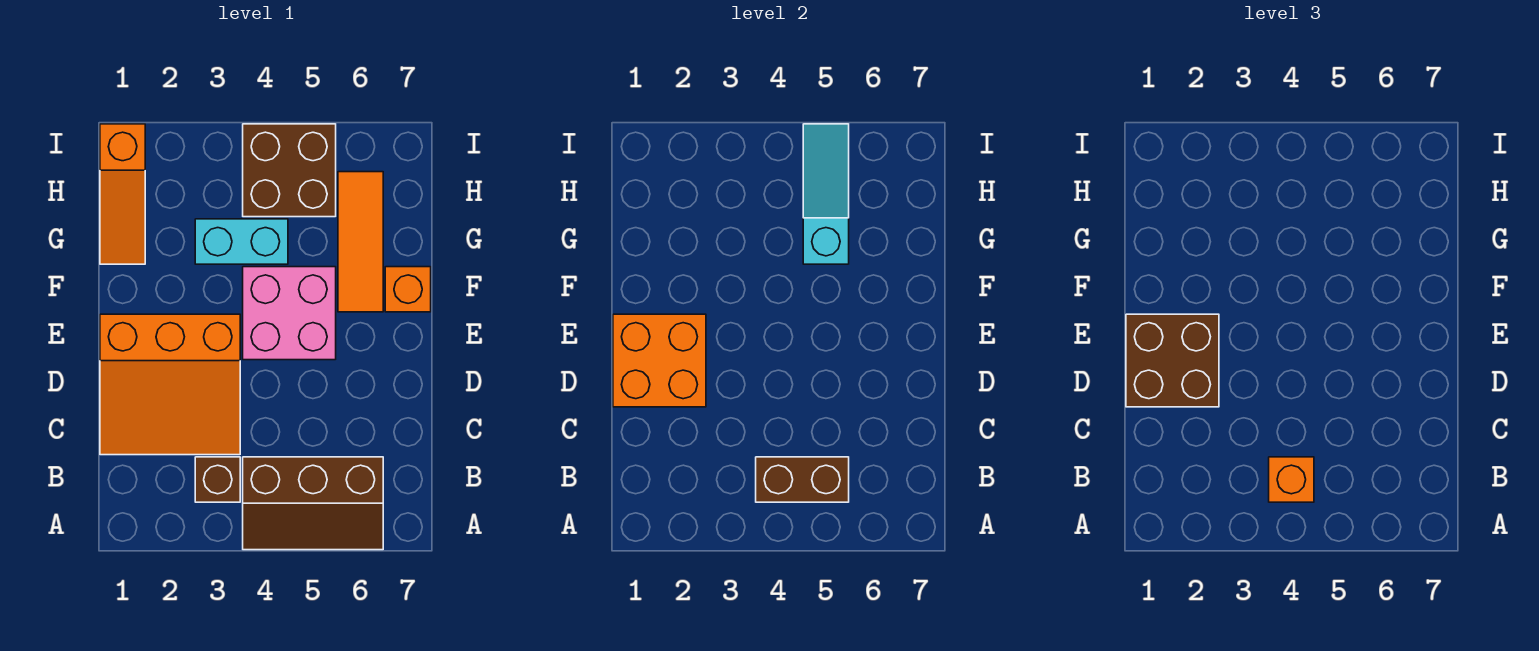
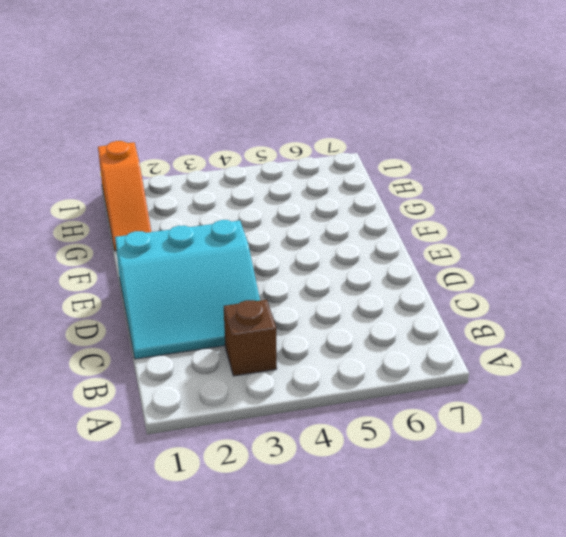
cyan slope C1:E3 level 1 top E -> orange slope C1:E3 level 1 top E
none -> brown slope A4:B6 level 1 top B
none -> pink brick E4:F5 level 1
none -> orange tile F6:H6 level 1

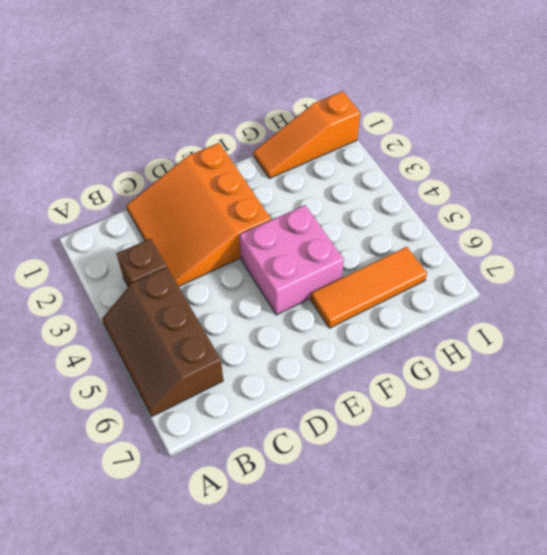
none -> orange brick F7 level 1
none -> cyan brick G3:G4 level 1
none -> brown brick H4:I5 level 1

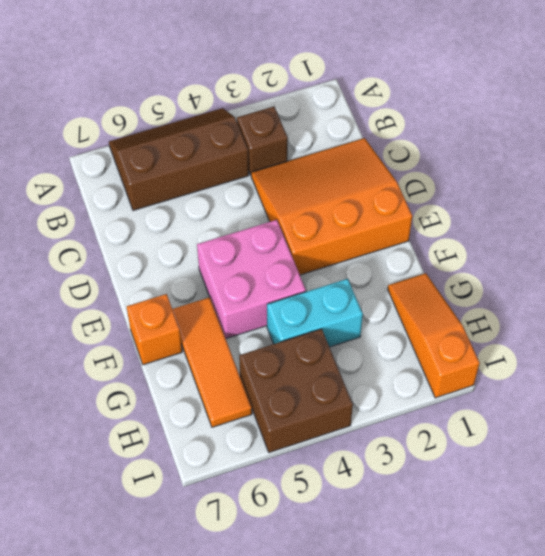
none -> brown brick B4:B5 level 2
none -> orange brick D1:E2 level 2
none -> cyan slope G5:I5 level 2 top G

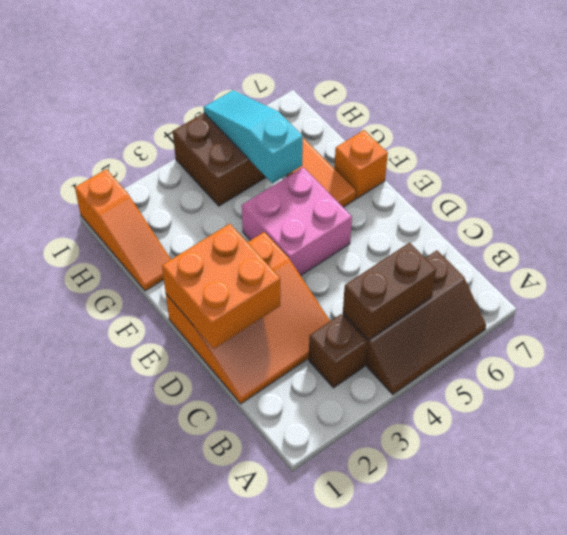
none -> cyan brick G3:G4 level 1
none -> orange brick B4 level 3
none -> brown brick D1:E2 level 3

